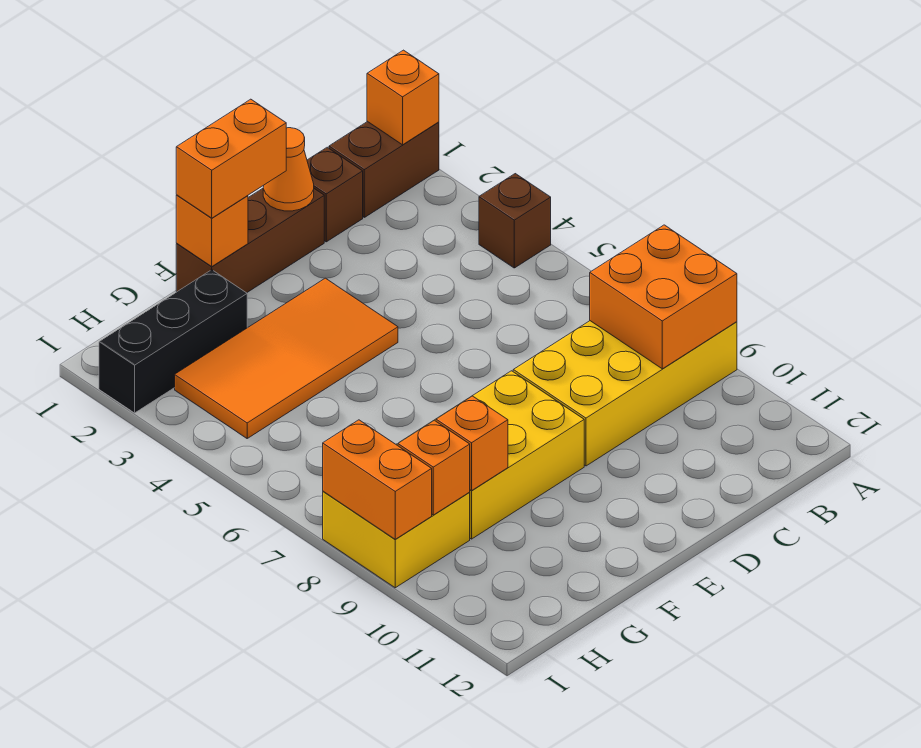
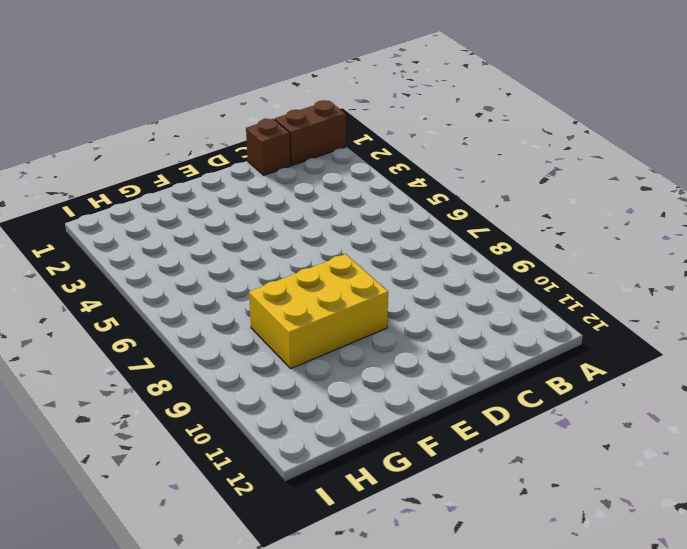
none -> brown brick A4 level 1
none -> yellow brick A8:D9 level 1
none -> brown brick D1:F1 level 1

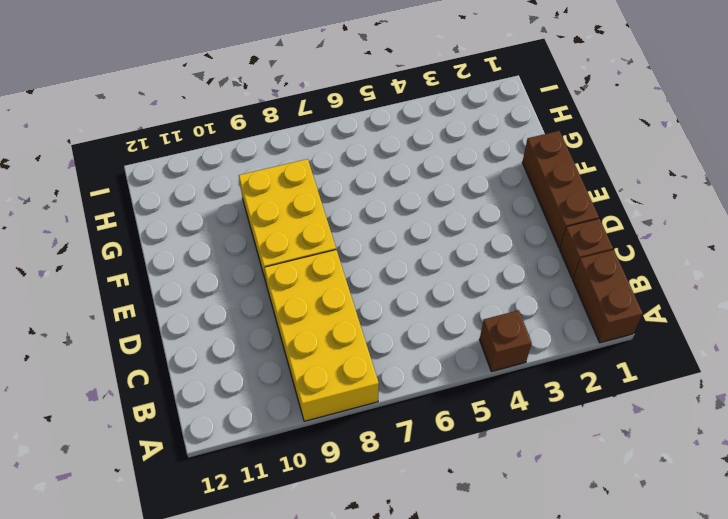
none -> orange tile E3:H4 level 1
none -> black brick G2:I2 level 1
none -> yellow brick H8:I9 level 1

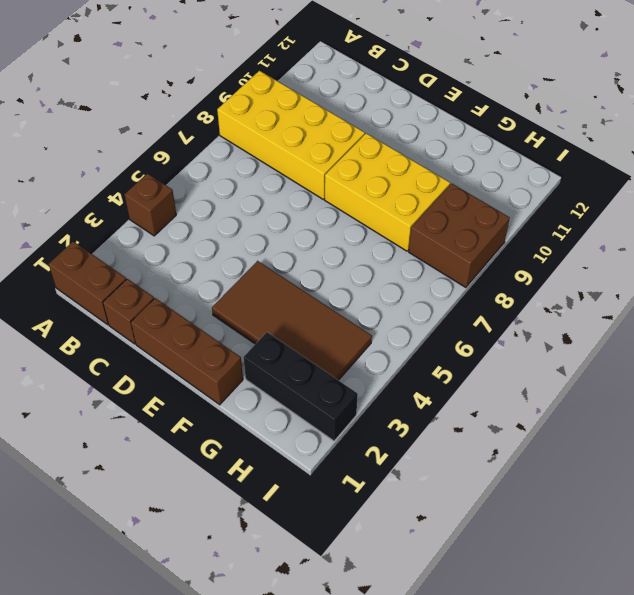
brown tile E3:H4 level 1 -> orange tile E3:H4 level 1
brown brick H8:I9 level 1 -> yellow brick H8:I9 level 1
none -> orange brick A1 level 2
none -> orange brick A8:B9 level 2
none -> orange cone D1 level 2

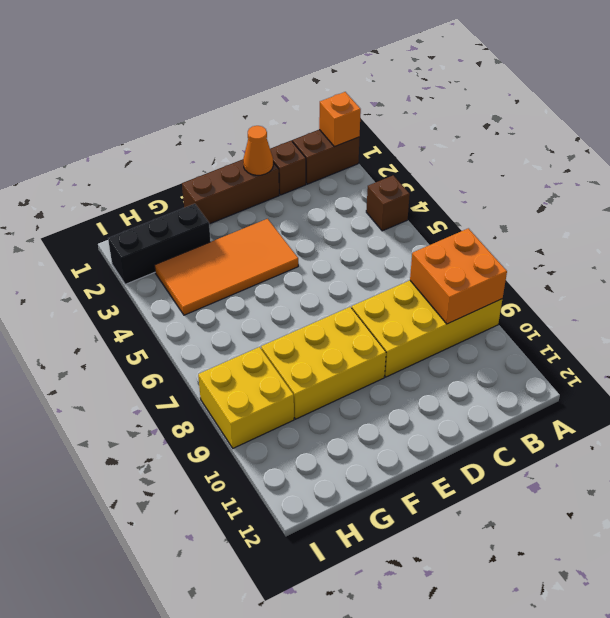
none -> orange brick F1 level 2
none -> orange brick G9 level 2
none -> orange brick H9 level 2

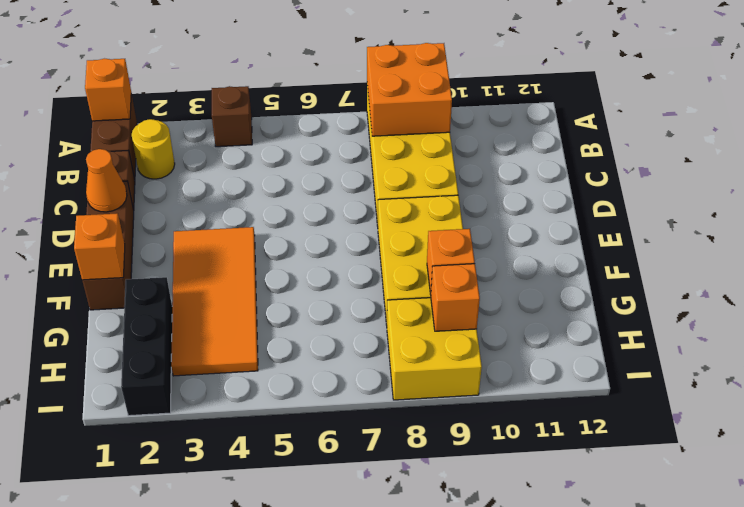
yellow round brick B2 level 1 -> none
none -> orange brick I8:I9 level 2
none -> orange brick E1:F1 level 3

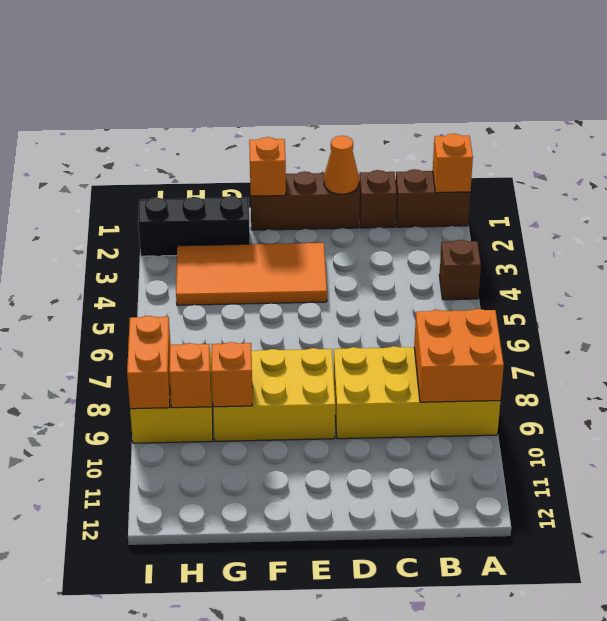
none -> orange brick E1:F1 level 3

